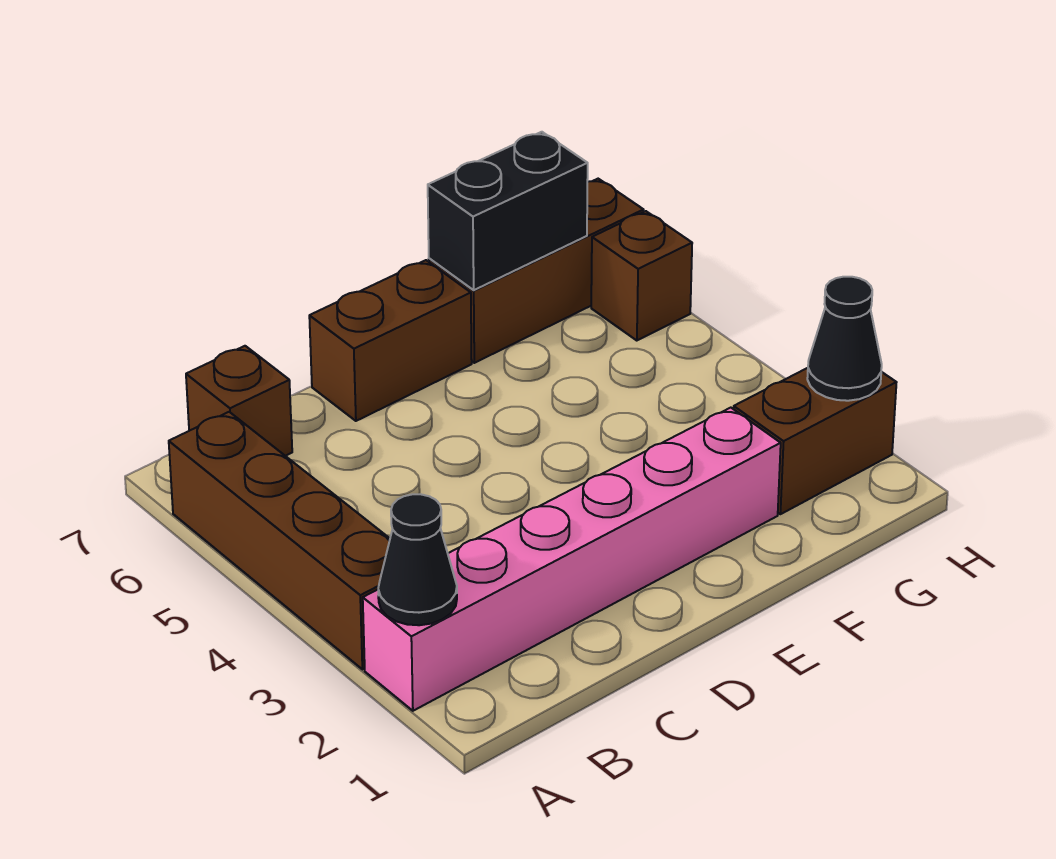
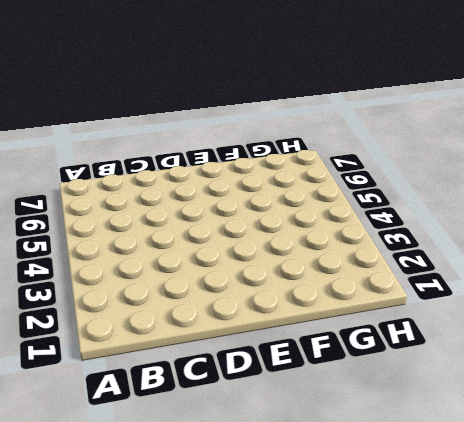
none -> pink brick A2:F2 level 1
none -> brown brick A3:A6 level 1

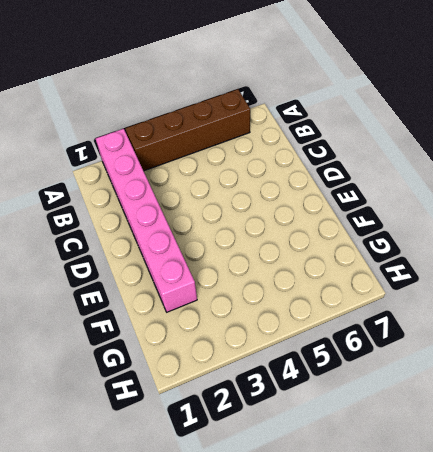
none -> brown brick B7 level 1
none -> brown brick D7:E7 level 1

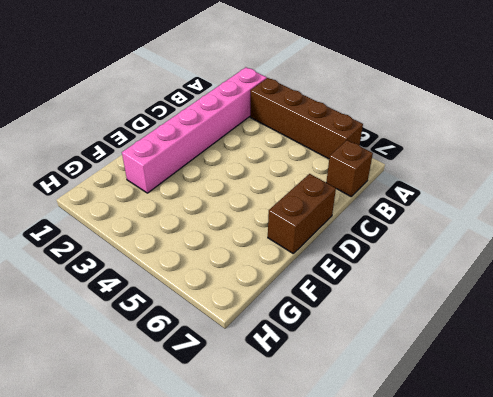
none -> brown brick F7:H7 level 1
none -> brown brick G2:H2 level 1

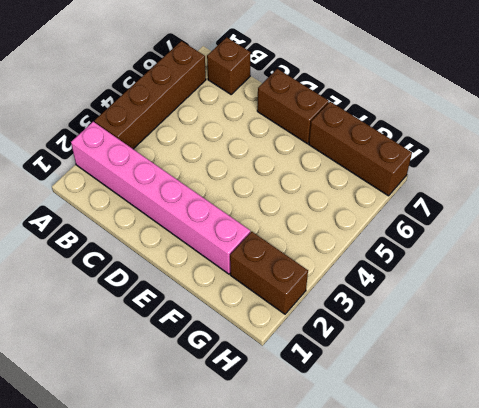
none -> brown brick H6 level 1
none -> black cone A2 level 2

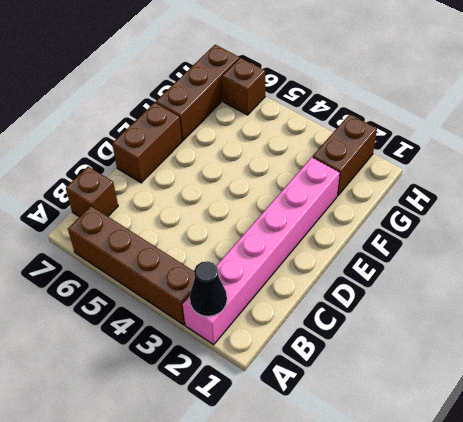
none -> black brick F7:G7 level 2
none -> black cone H2 level 2

